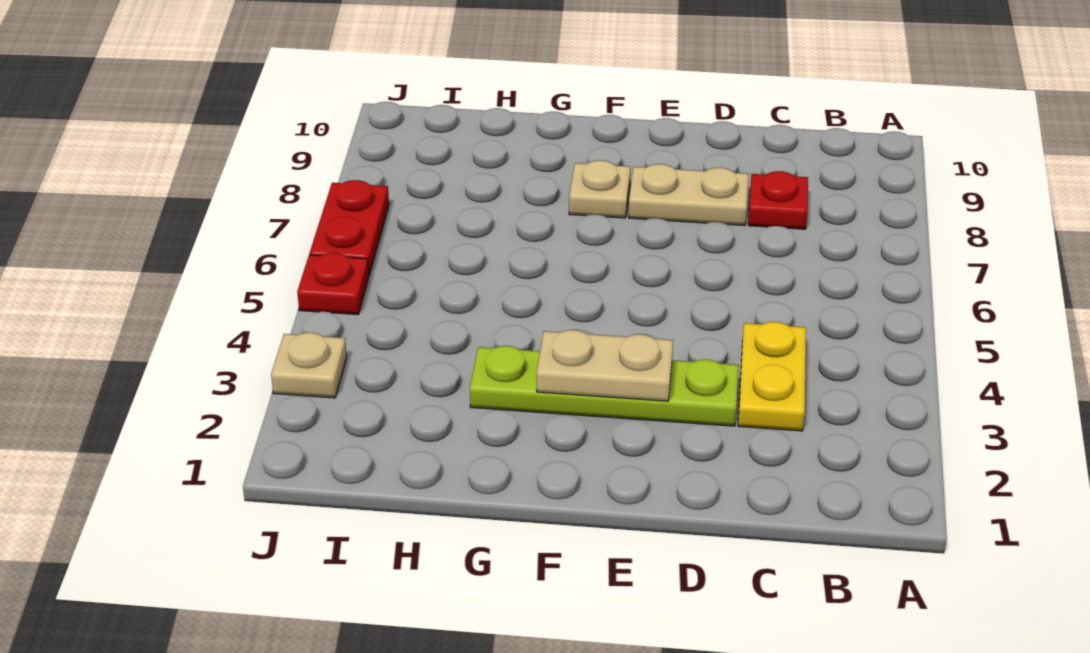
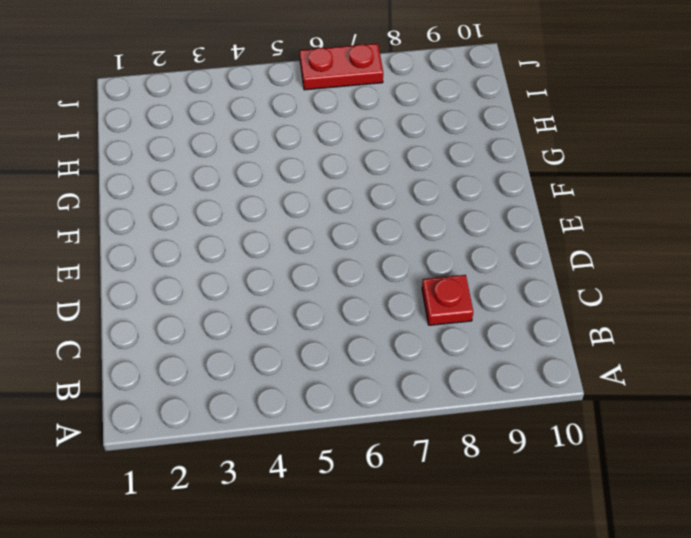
none -> yellow plate C3:C4 level 1
none -> lime plate D3:G3 level 1

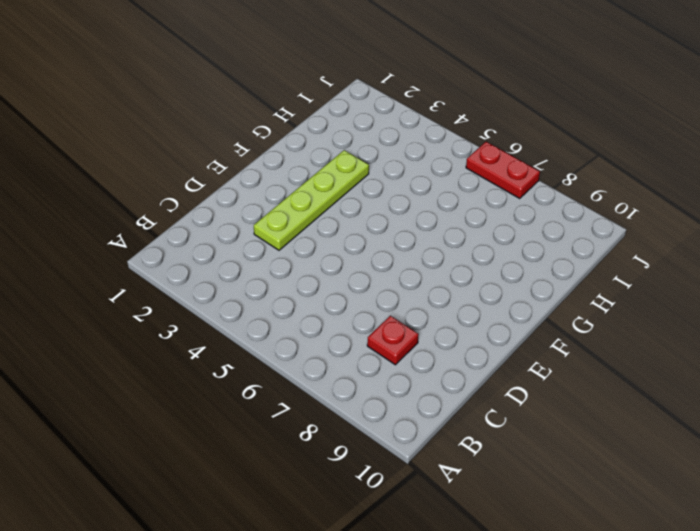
none -> yellow plate C3:C4 level 1
none -> tan plate D8:E8 level 1

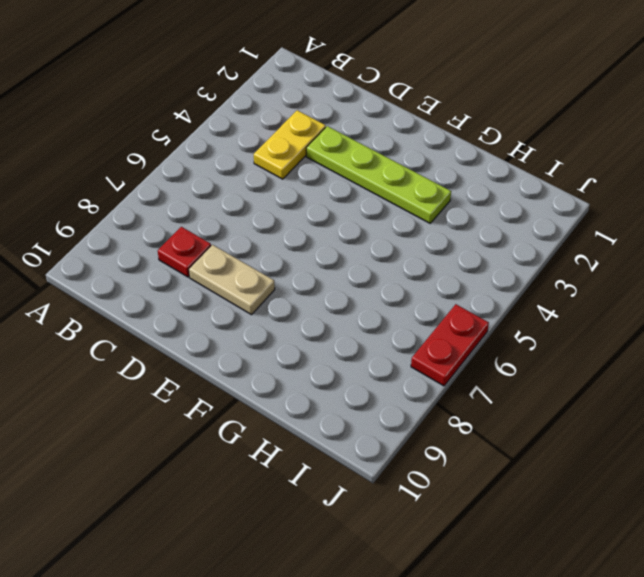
none -> tan plate F8 level 1
none -> tan plate J3 level 1

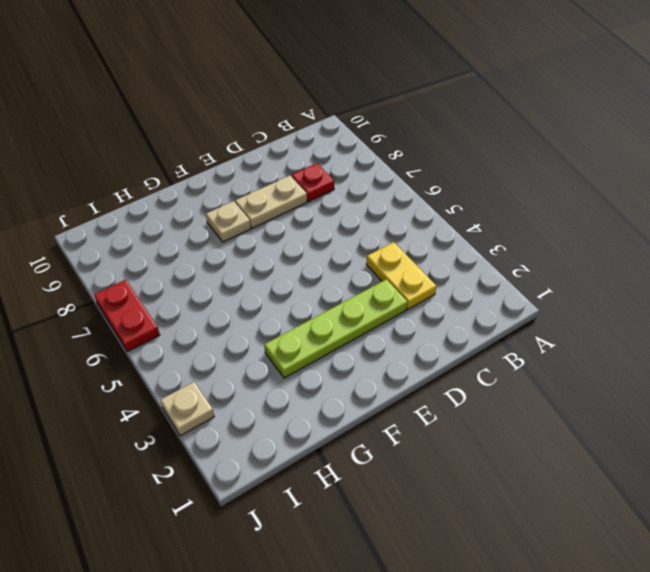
none -> red plate J5 level 1
none -> tan plate E3:F3 level 2

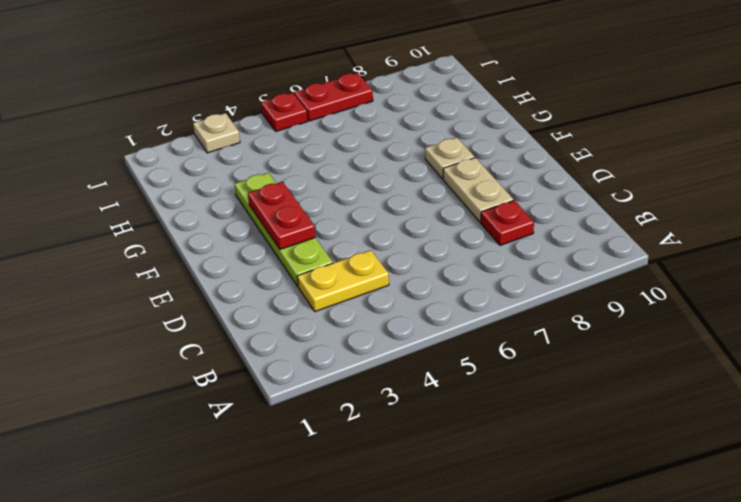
red plate E3:F3 level 2 -> tan plate E3:F3 level 2

